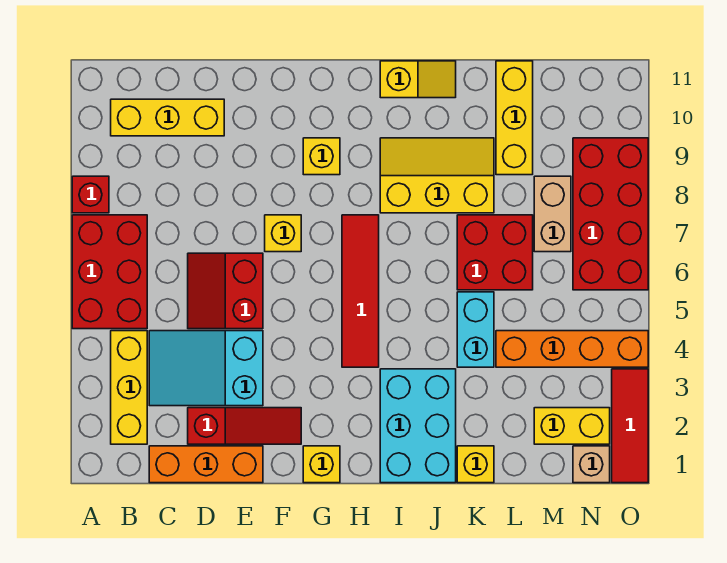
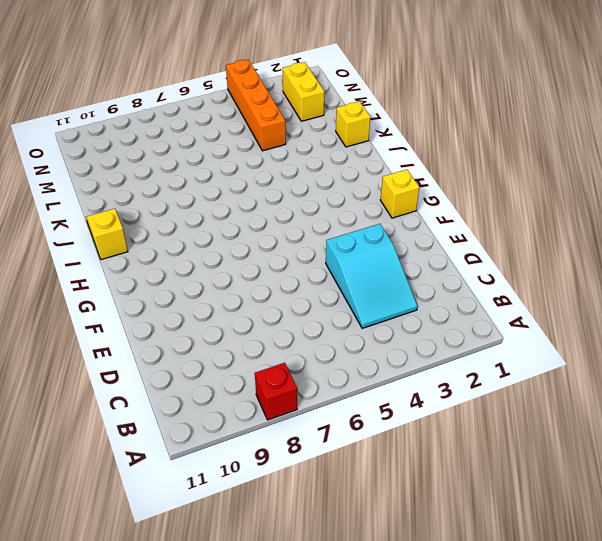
none -> red brick A5:B7 level 1
none -> yellow brick B2:B4 level 1
none -> yellow brick B10:D10 level 1

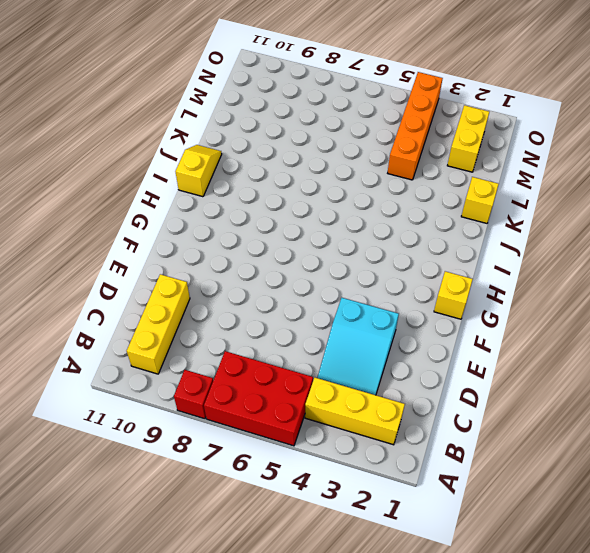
none -> orange brick C1:E1 level 1
none -> red slope D2:F2 level 1 top D
none -> red slope D5:E6 level 1 top E

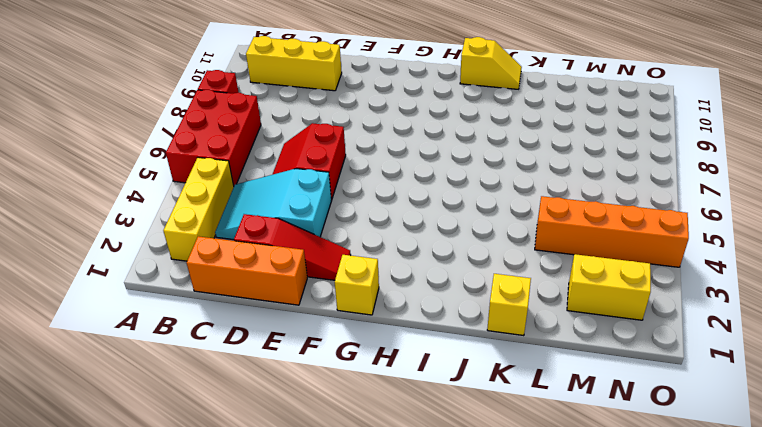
none -> yellow brick F7 level 1
none -> yellow brick G9 level 1
none -> red tile H4:H7 level 1

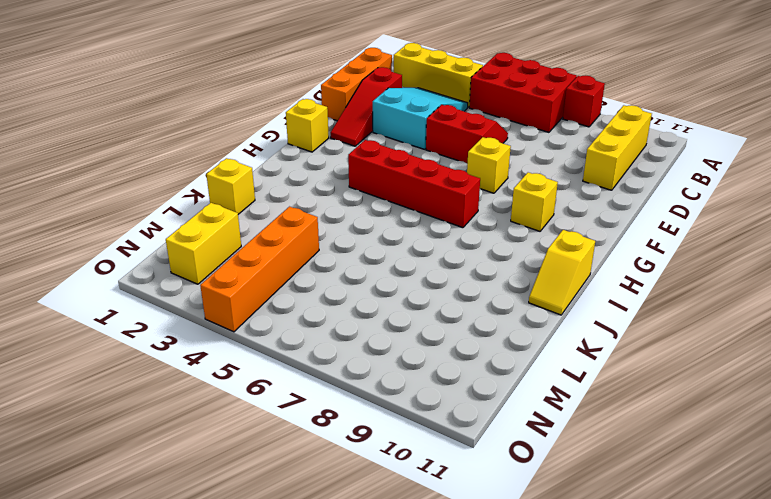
red brick H4:H7 level 1 -> red tile H4:H7 level 1
none -> cyan brick I1:J3 level 1
none -> yellow slope I8:K9 level 1 top 8
none -> cyan brick K4:K5 level 1

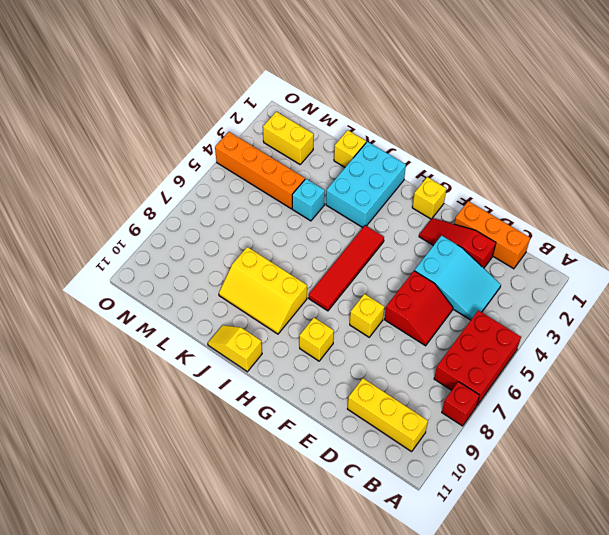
cyan brick K4 level 1 -> cyan brick K4:K5 level 1
none -> yellow brick B2:B4 level 1
none -> red brick K6:L7 level 1
none -> yellow brick L9:L11 level 1

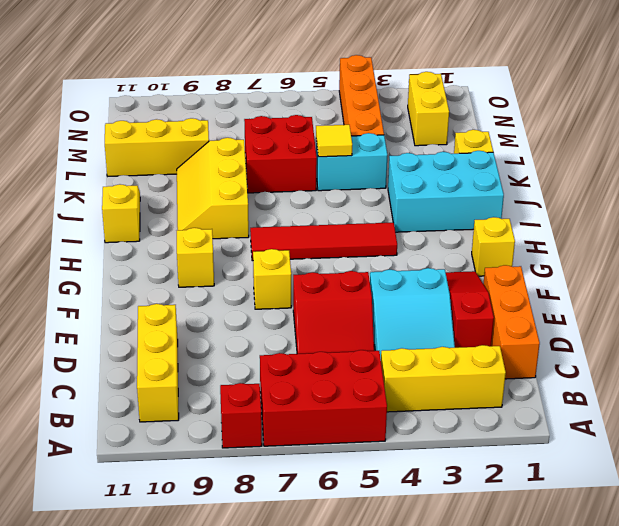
yellow tile K5 level 2 -> none
none -> tan brick M7:M8 level 1
none -> tan brick N1 level 1
none -> red brick N6:O9 level 1

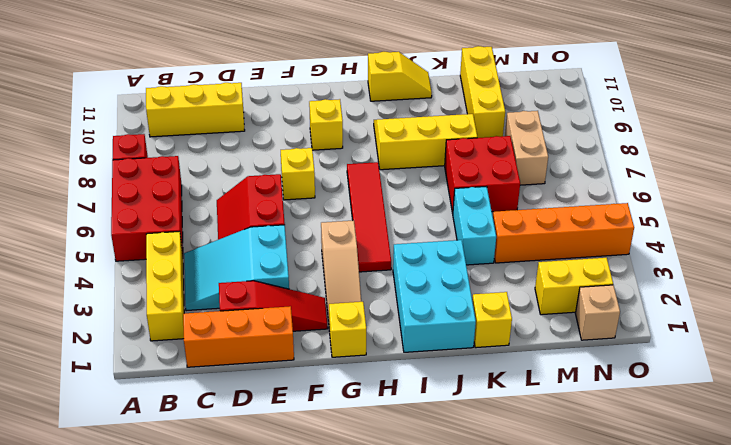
tan slope G2:G4 level 1 top 4 -> none
none -> red brick N6:O9 level 1
none -> red tile O1:O3 level 1

